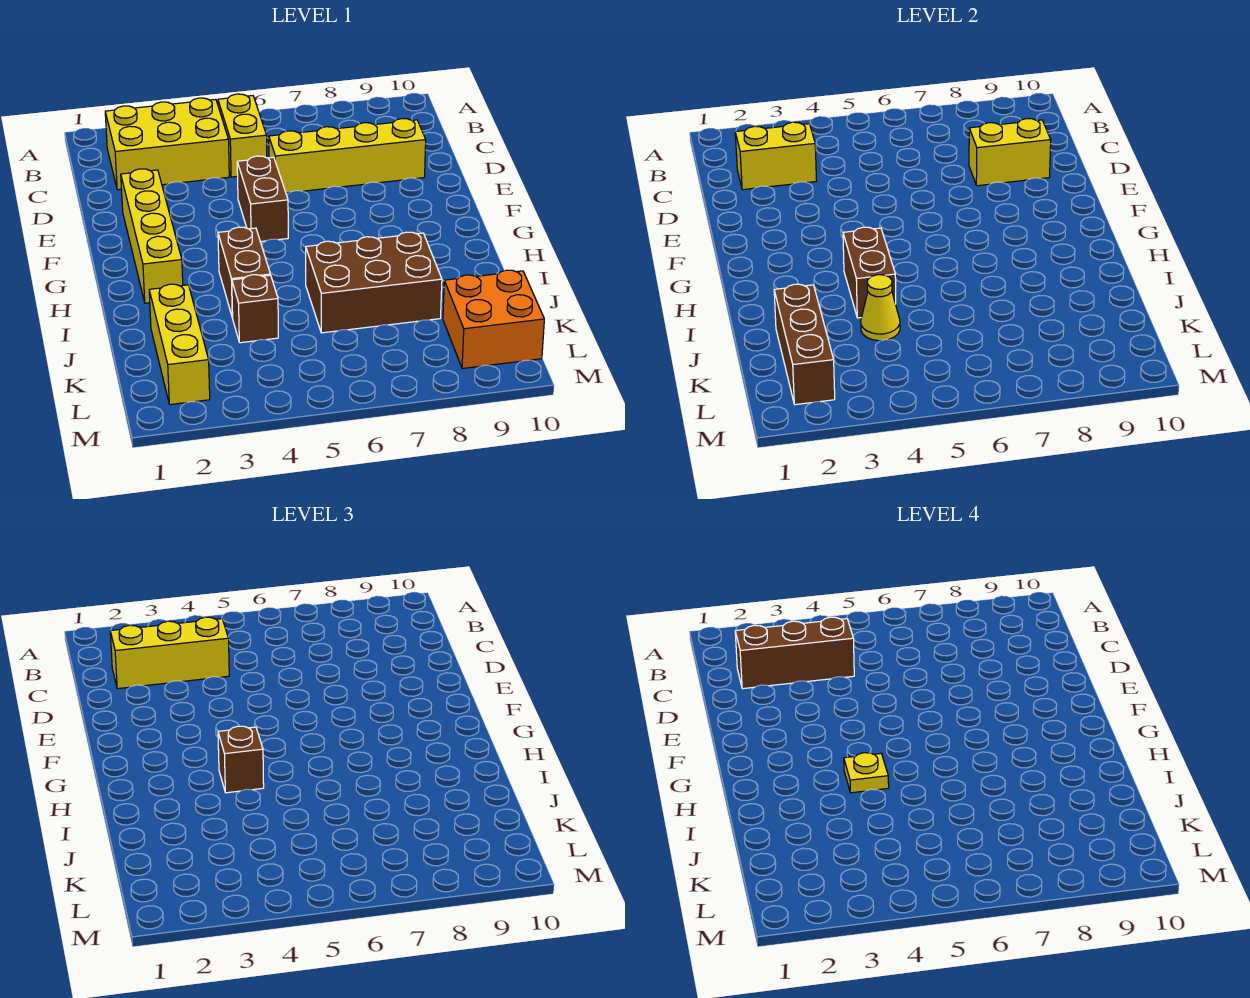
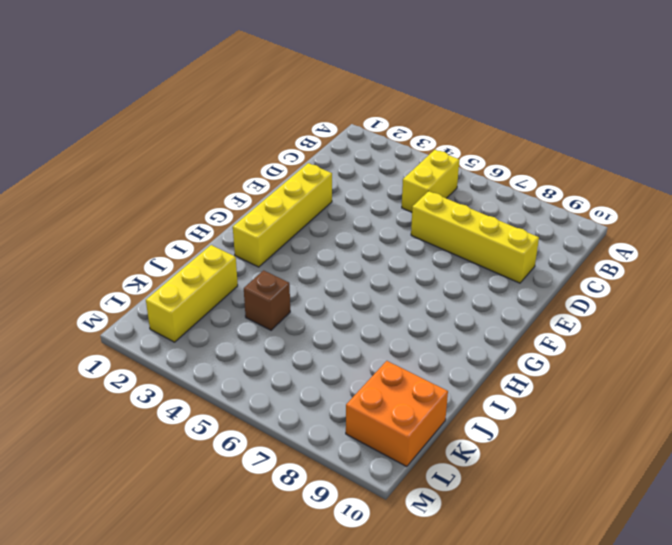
none -> yellow brick B2:C4 level 1
none -> brown brick E5:F5 level 1
none -> brown brick H4:I4 level 1

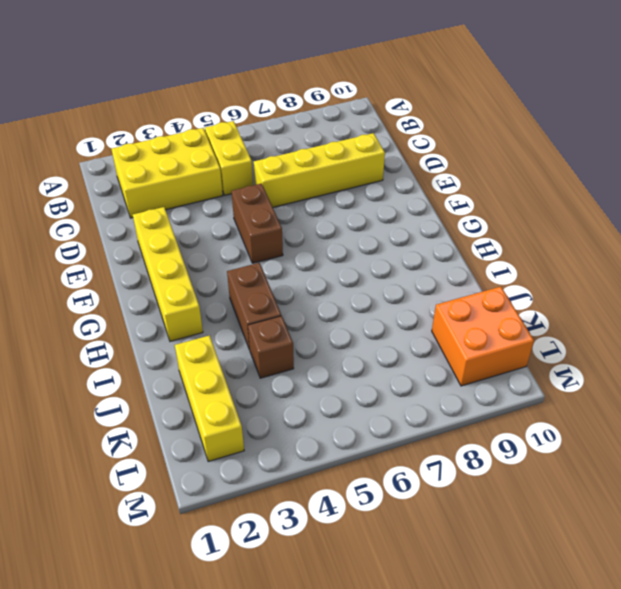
none -> brown brick I6:J8 level 1
none -> yellow brick C2:C3 level 2
none -> yellow brick D8:D9 level 2

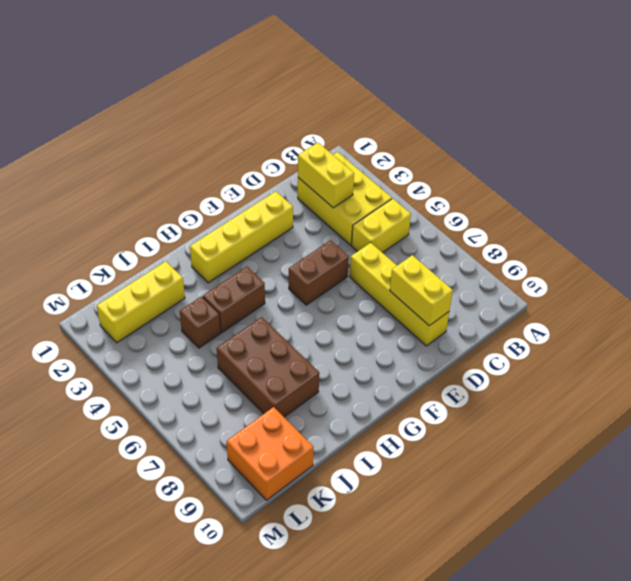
none -> brown brick H4:I4 level 2
none -> brown brick J2:L2 level 2
none -> yellow cone J4 level 2

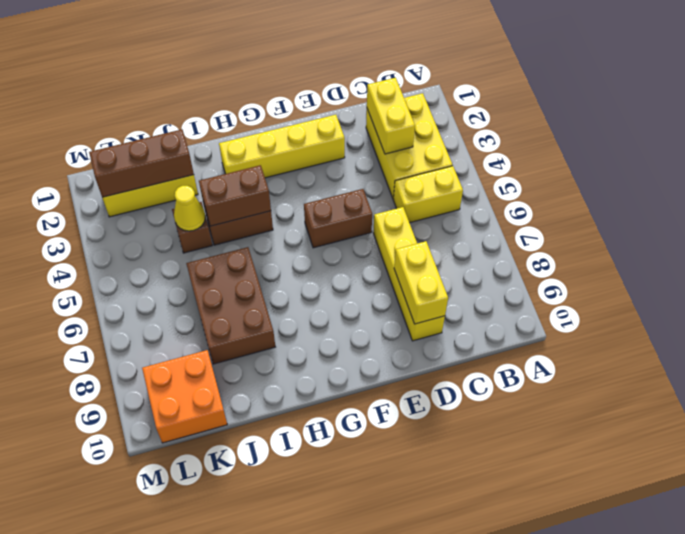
none -> yellow brick C2:C4 level 3
none -> brown brick H4 level 3
none -> brown brick C2:C4 level 4

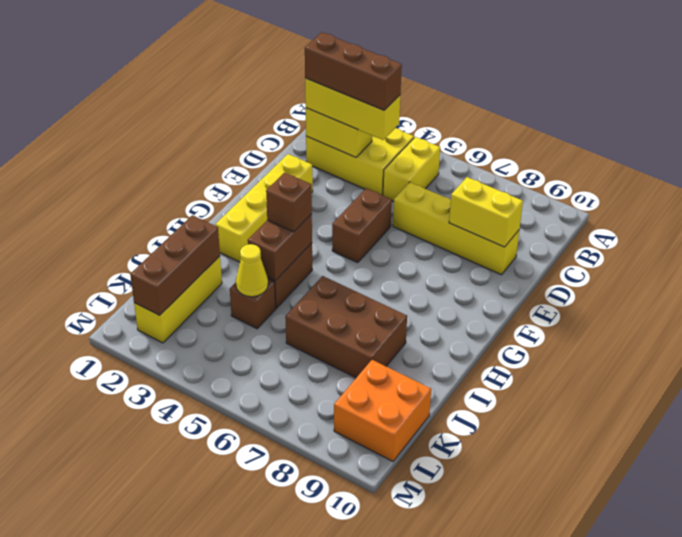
none -> yellow plate H4 level 4

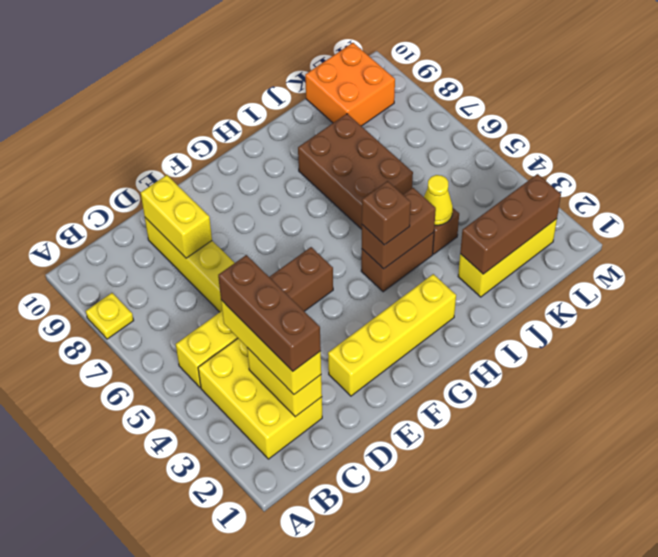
yellow plate A8 level 1 -> yellow plate H4 level 4

